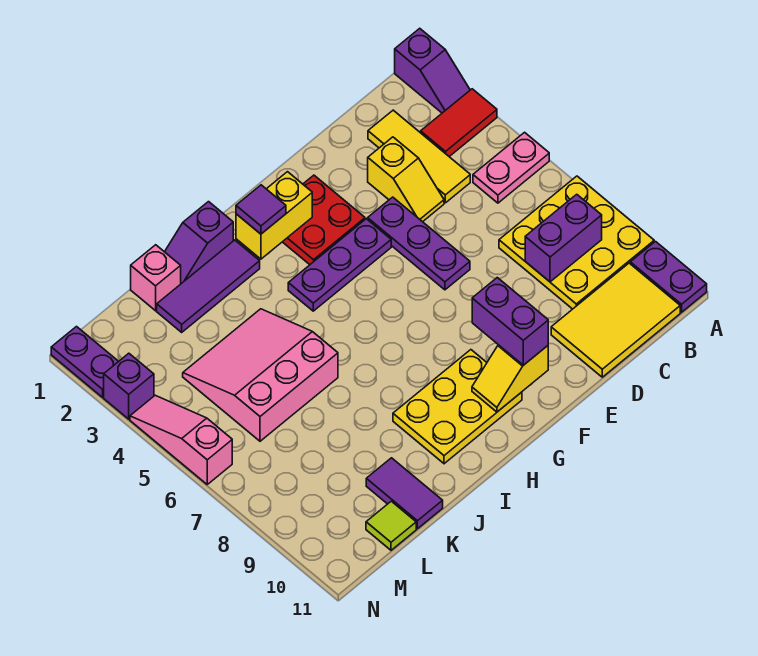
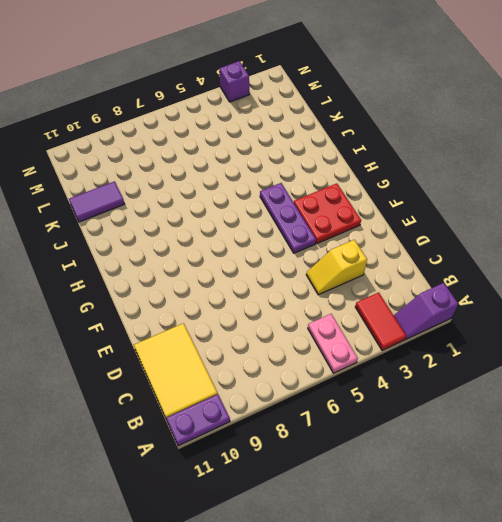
none -> yellow plate A7:C9 level 1
none -> yellow tile C2:C4 level 1
none -> purple plate E4:E6 level 1

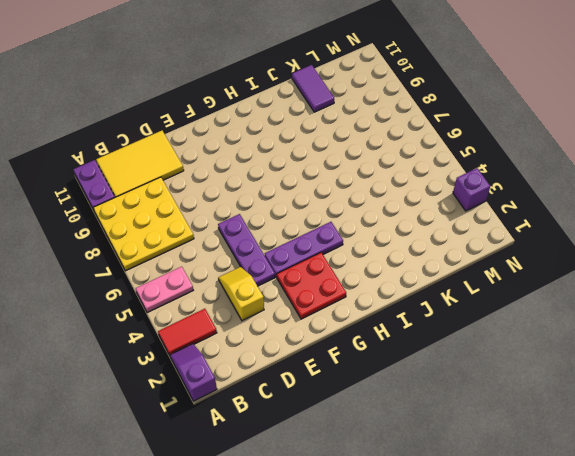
none -> yellow tile C2:C4 level 1
none -> yellow plate G9:I10 level 1
none -> purple slope I1:J1 level 1 top I

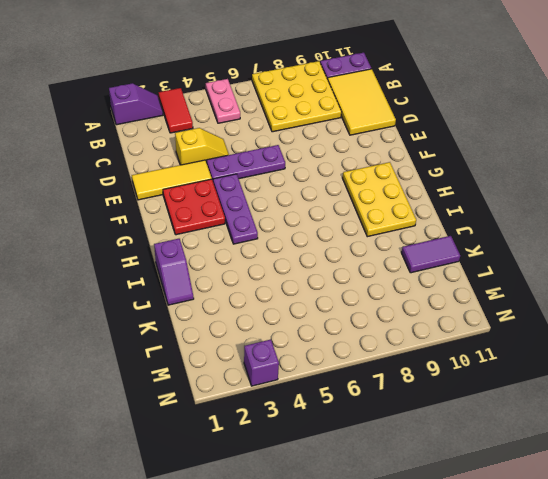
yellow tile E1:E3 level 1 -> yellow tile C2:C4 level 1
none -> purple tile I2:K2 level 1
none -> pink slope J4:L6 level 1 top 6
none -> pink brick K1 level 1

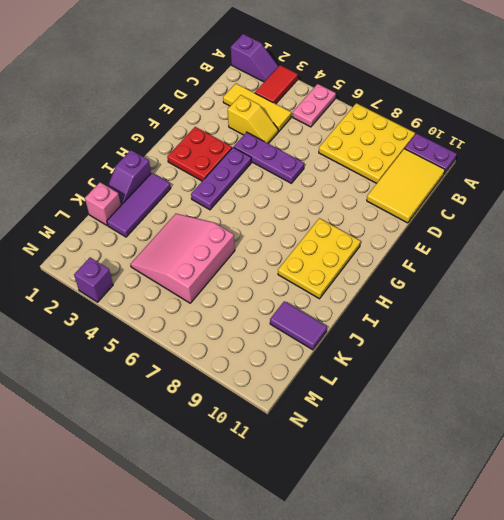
none -> lime tile L11 level 1
none -> purple plate N1:N2 level 1
none -> pink slope N4:N6 level 1 top 6

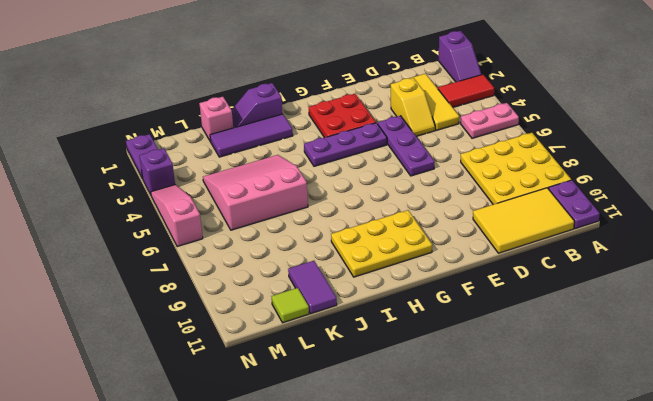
none -> purple brick B8:C8 level 2
none -> yellow slope F10:G10 level 2 top F
none -> yellow brick G2:H2 level 2

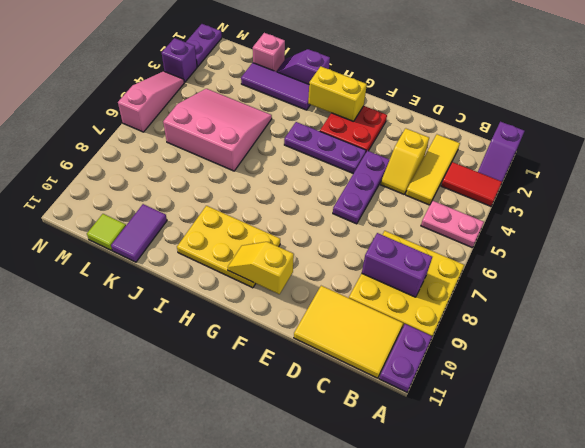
none -> purple brick F9:F10 level 3
none -> purple tile H2 level 3

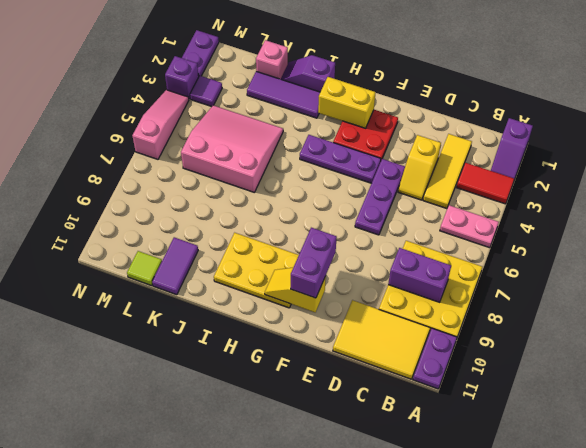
purple tile M3 level 1 -> purple tile H2 level 3

